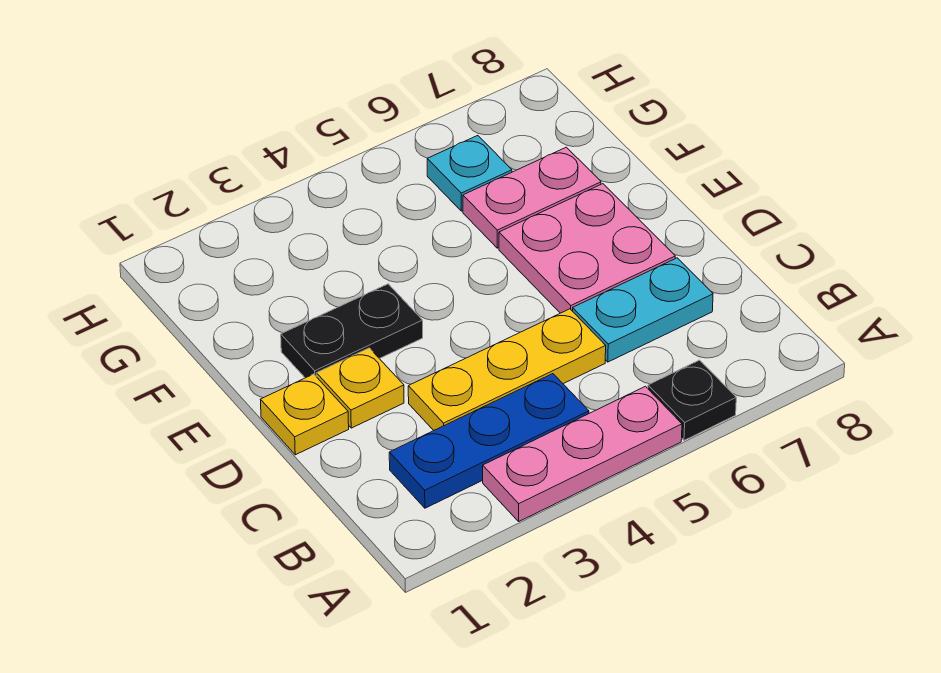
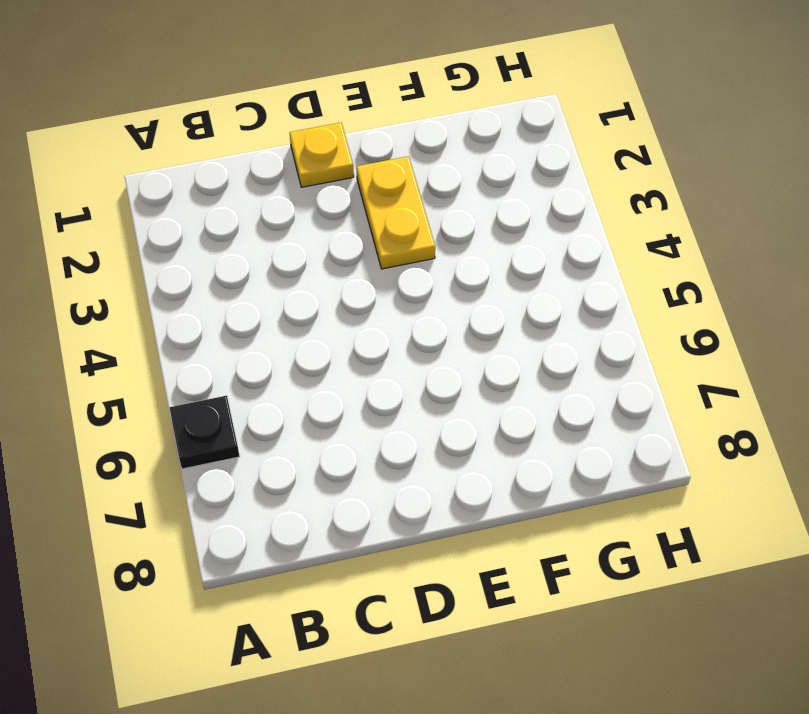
yellow plate E2:E3 level 1 -> black plate E2:E3 level 1
none -> pink plate A3:A5 level 1
none -> blue plate B2:B4 level 1

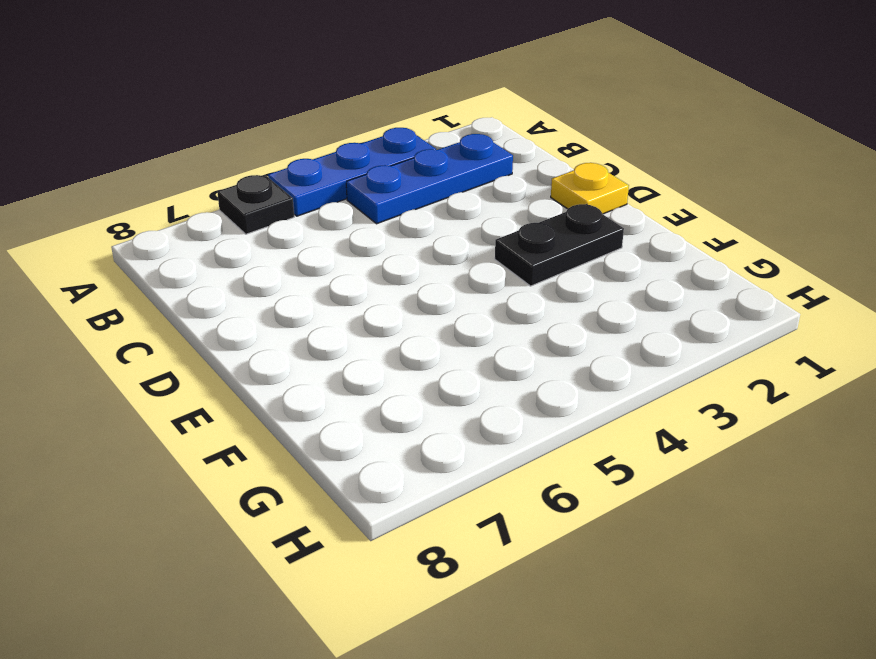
blue plate A3:A5 level 1 -> pink plate A3:A5 level 1
none -> yellow plate C3:C5 level 1
none -> cyan plate C6:C7 level 1

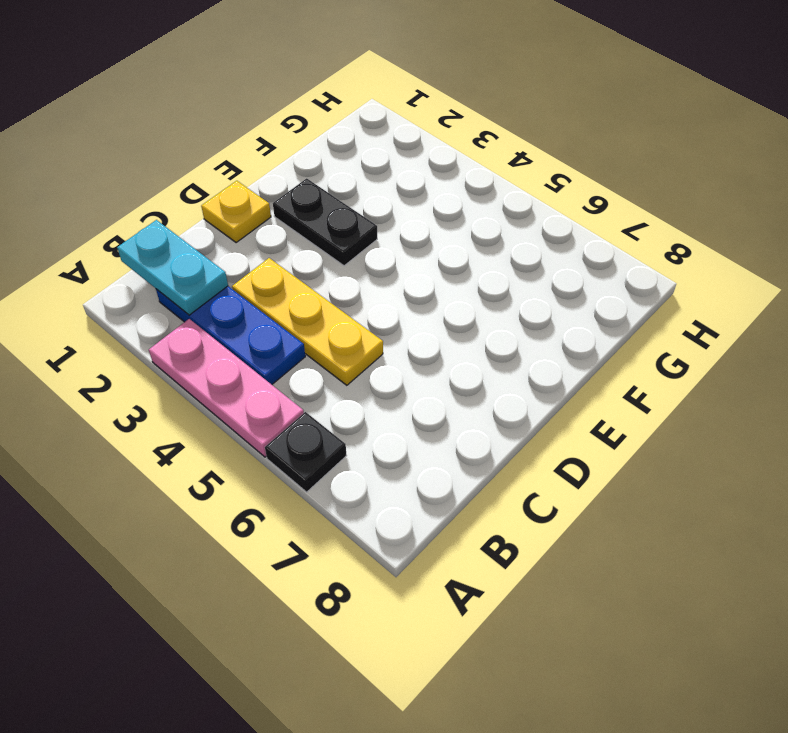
cyan plate B1:B2 level 2 -> cyan plate C6:C7 level 1
none -> yellow plate D2 level 1
none -> pink plate D6:E7 level 1

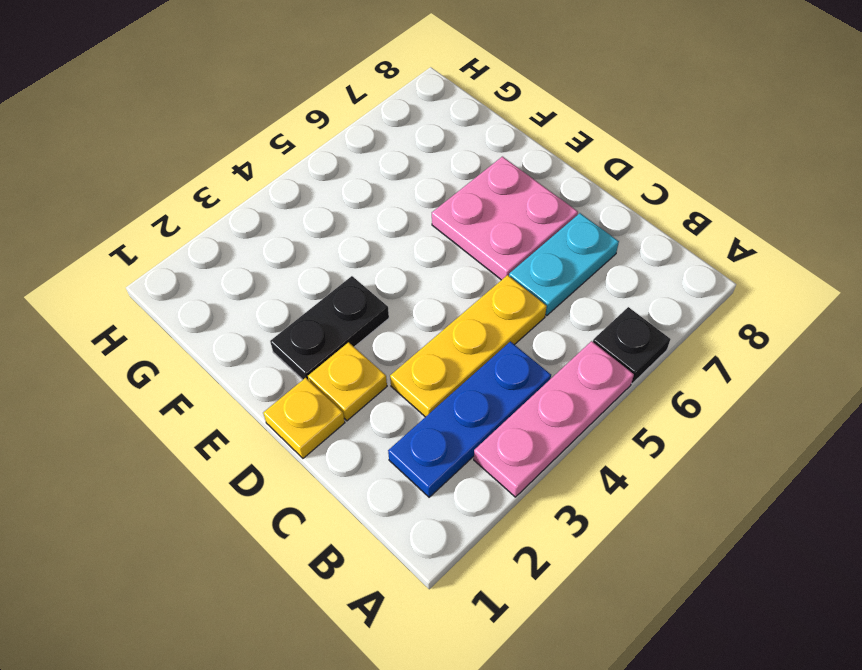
none -> pink plate F6:F7 level 1
none -> cyan plate G6 level 1

